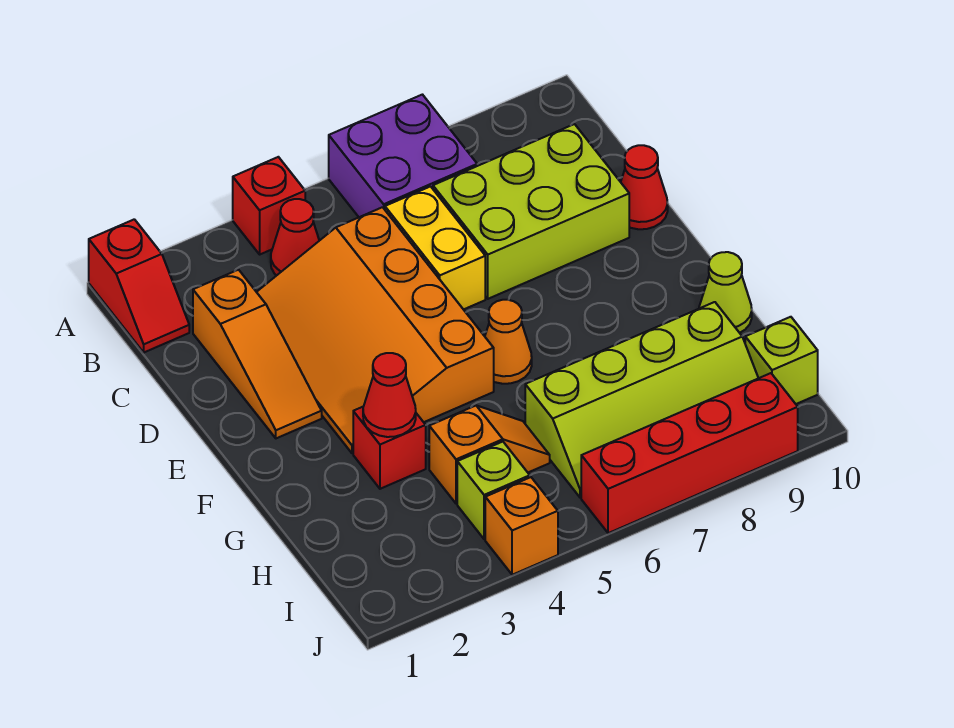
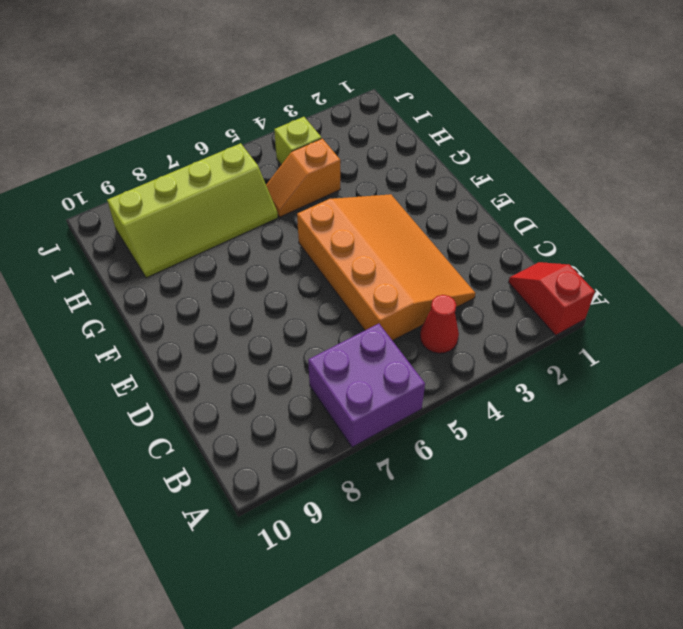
lime slope H6:I9 level 1 top I -> lime slope H6:I9 level 1 top H
none -> red brick A4 level 1
none -> orange slope C2:E2 level 1 top C
none -> yellow brick C6:D6 level 1

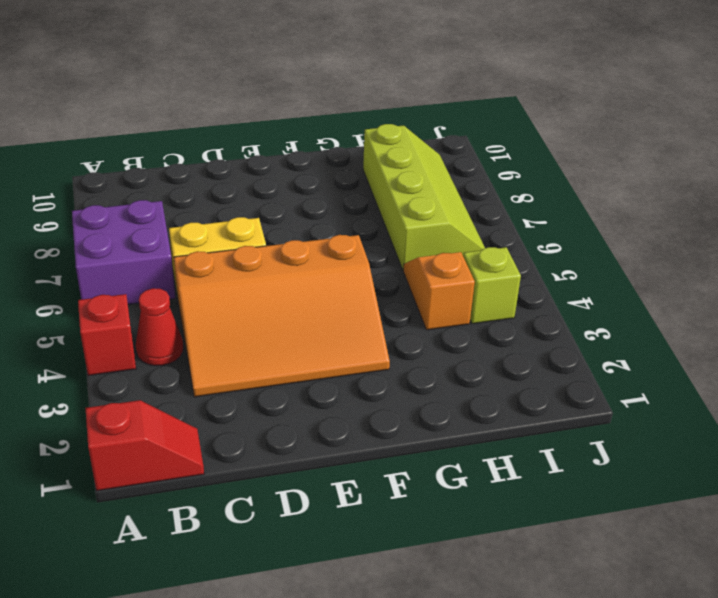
none -> orange slope C2:E2 level 1 top C
none -> lime brick C7:D9 level 1
none -> red cone D10 level 1

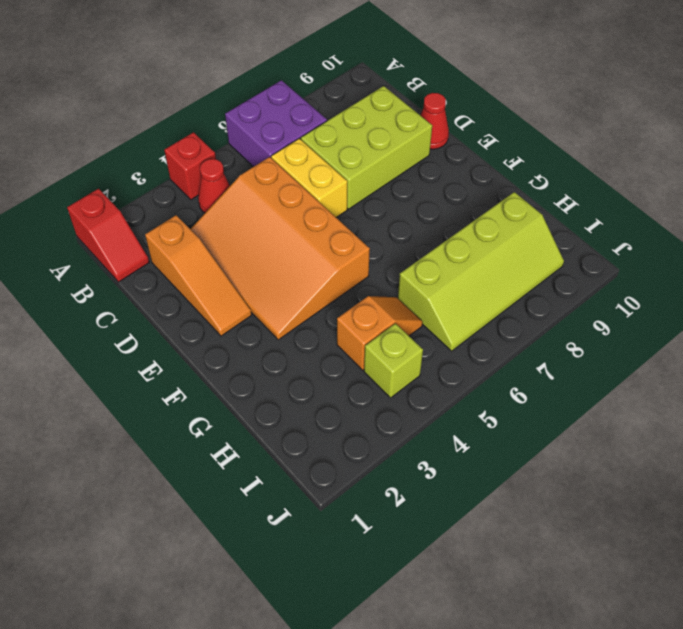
none -> orange cone F6 level 1
none -> red brick G3 level 1
none -> lime cone G10 level 1

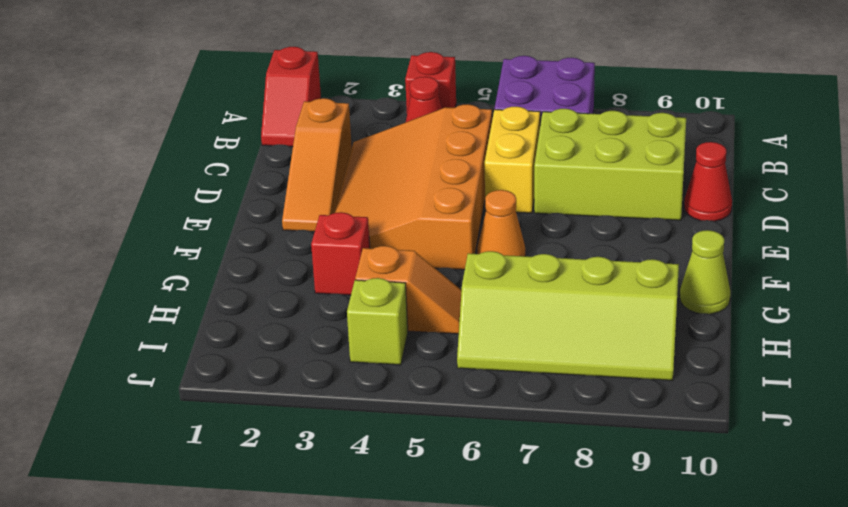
none -> lime brick I10 level 1
none -> orange brick J4 level 1
none -> red brick J6:J9 level 1

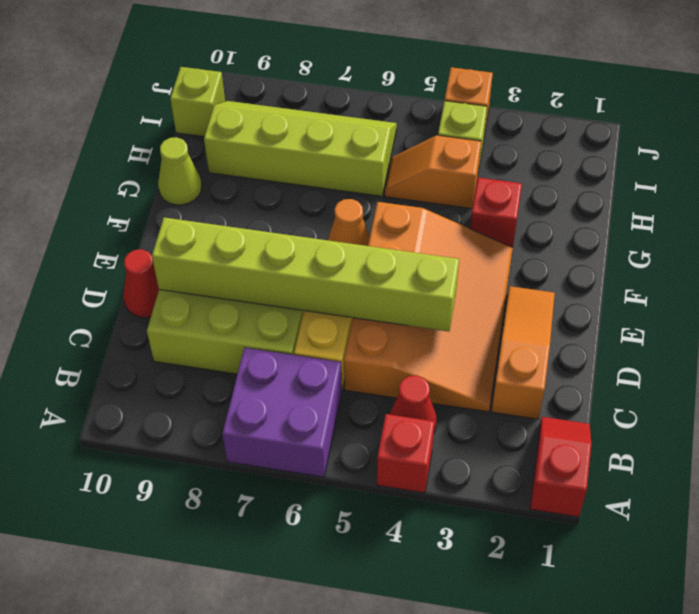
lime brick D4:D9 level 2 -> none
none -> red brick J6:J9 level 1
none -> red cone G3 level 2

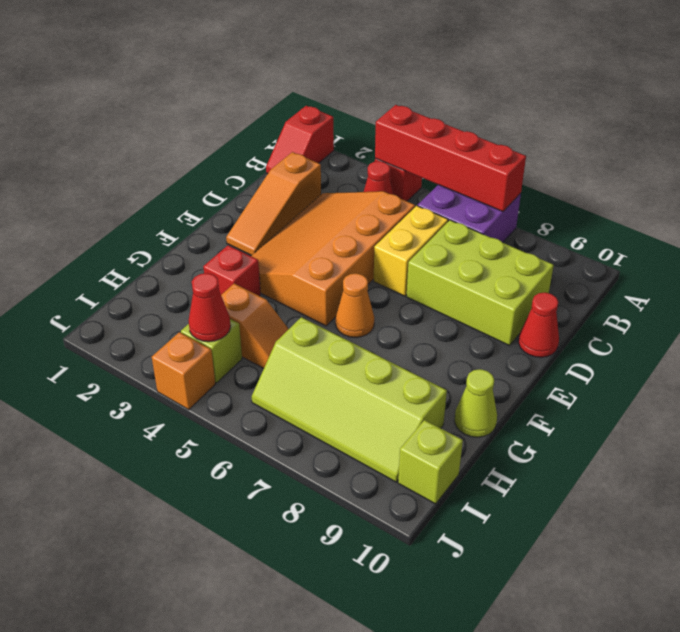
red brick A4:A7 level 2 -> red brick J6:J9 level 1
red cone I4 level 2 -> red cone G3 level 2

